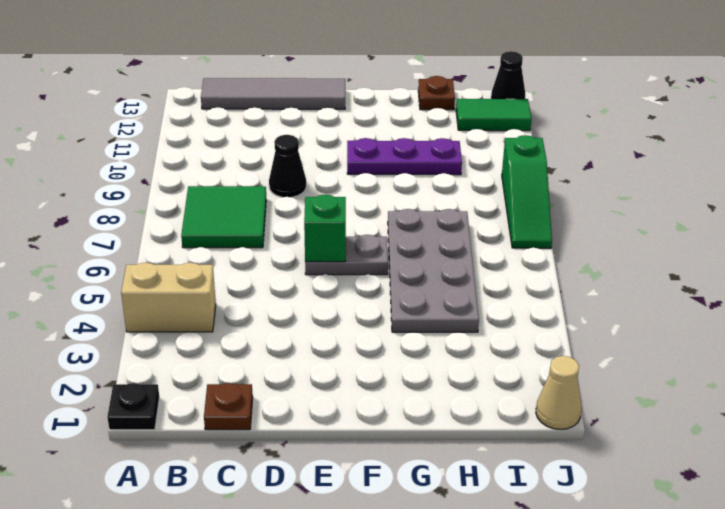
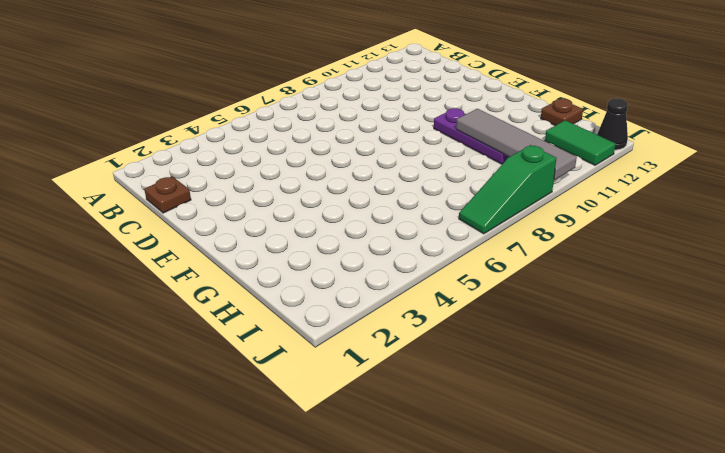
grey tile G10:J10 level 2 -> grey tile B13:E13 level 1
none -> black plate A1 level 1
none -> tan brick A4:B4 level 1
none -> green tile B7:C8 level 1

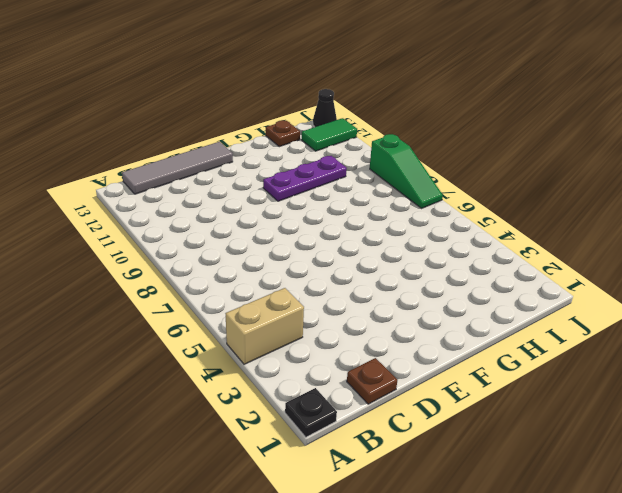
none -> green tile B7:C8 level 1
none -> black cone D9 level 1
none -> grey plate E6:F6 level 1

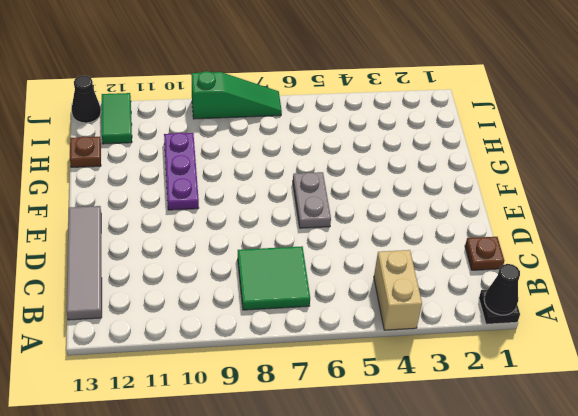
black cone A1 level 2 -> black cone D9 level 1
none -> grey plate G4:H7 level 1
none -> tan cone J1 level 1
none -> green brick E6 level 2

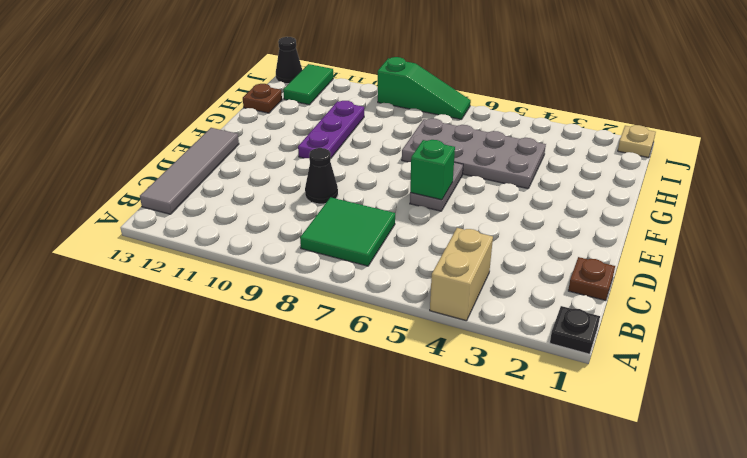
tan plate J1 level 1 -> tan cone J1 level 1

